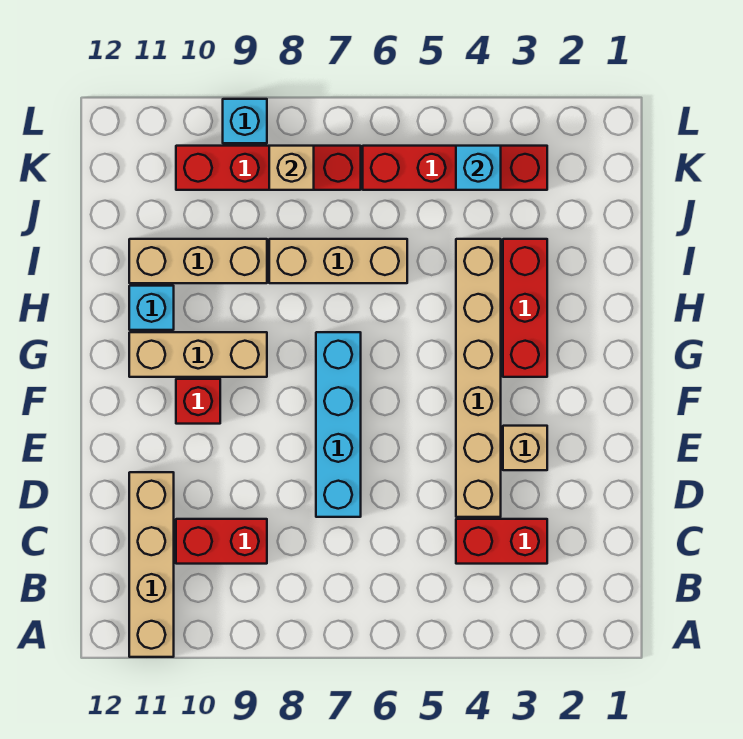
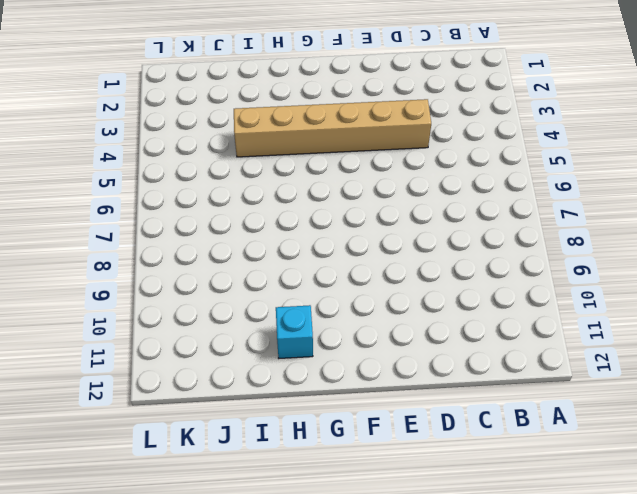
none -> tan brick A11:D11 level 1
none -> red brick C3:C4 level 1
none -> red brick C9:C10 level 1

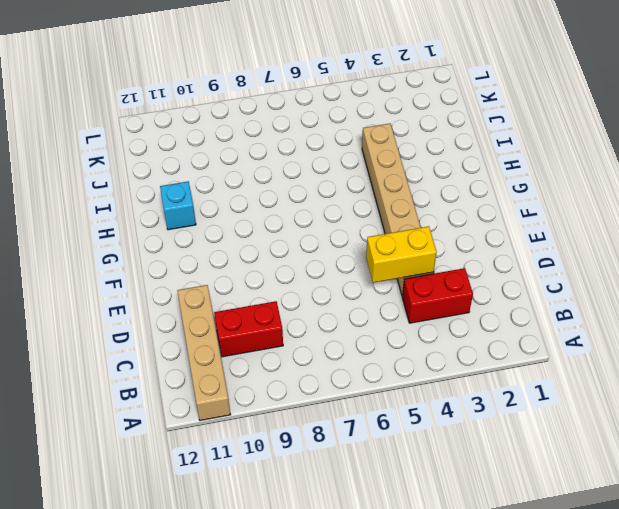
yellow brick D4:D5 level 2 -> none
none -> cyan brick D7:G7 level 1
none -> tan brick E3 level 1
none -> red brick F10 level 1

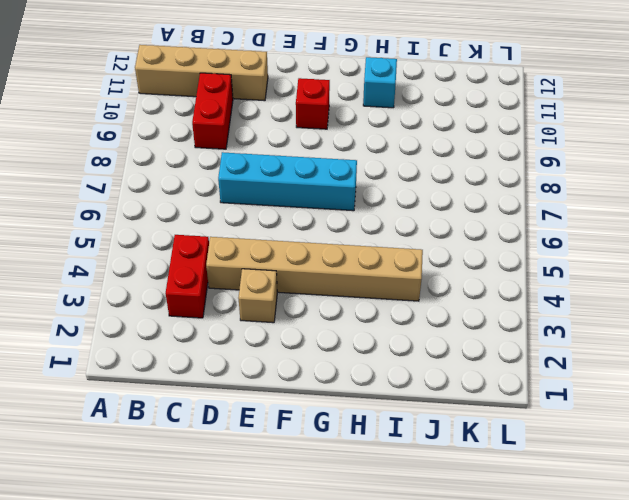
none -> red brick G3:I3 level 1
none -> tan brick G9:G11 level 1
none -> tan brick I6:I8 level 1

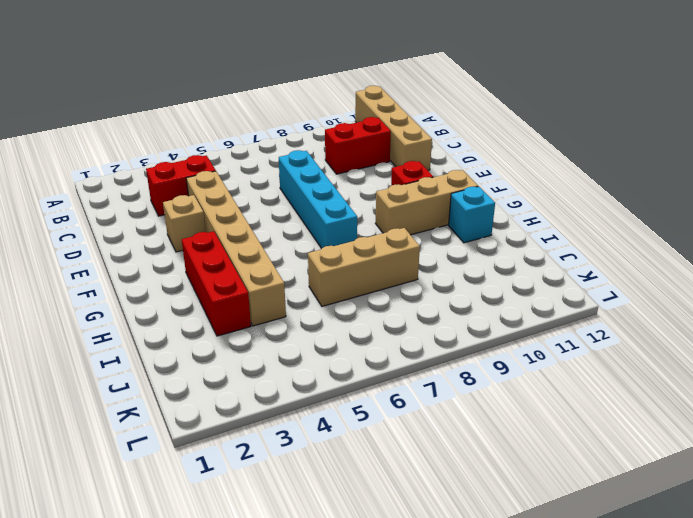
none -> tan brick I9:I11 level 1
none -> red brick K3:K6 level 1
none -> red brick K7:K10 level 1

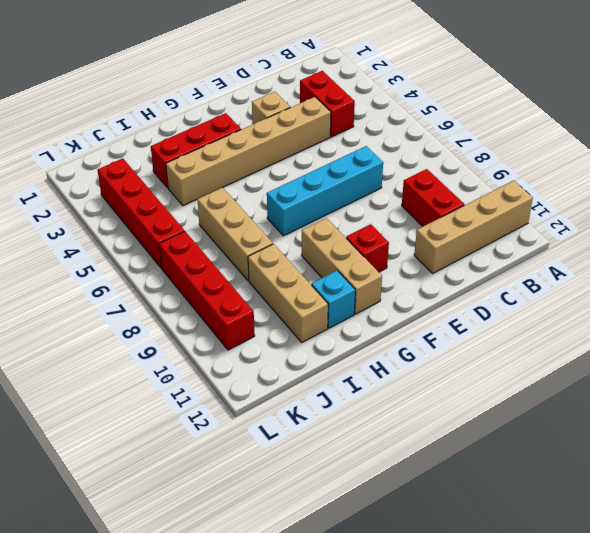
none -> cyan brick L9 level 1
none -> cyan brick K4 level 2
none -> tan brick K8 level 2

